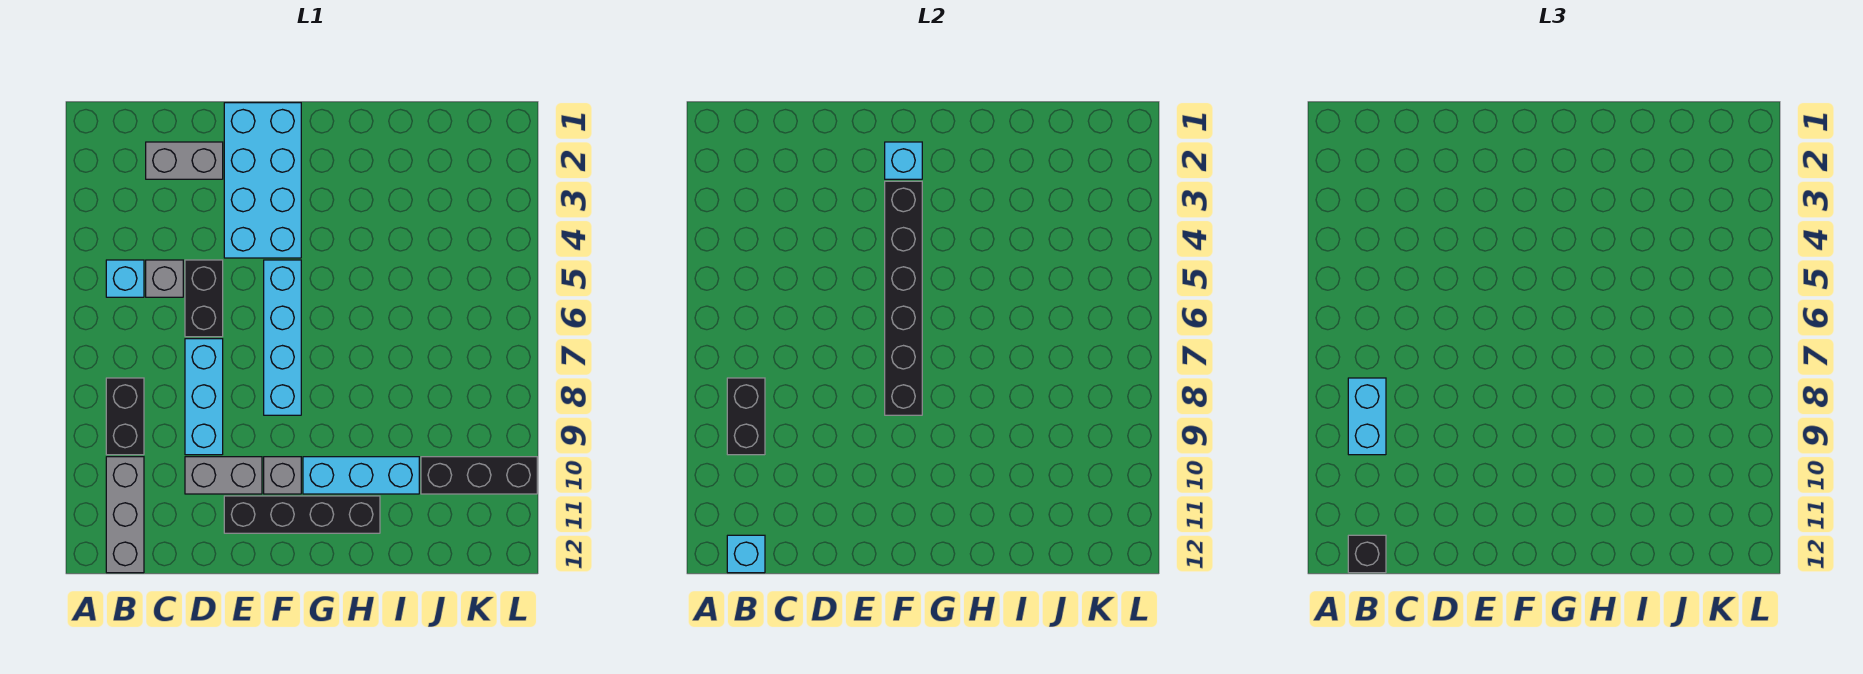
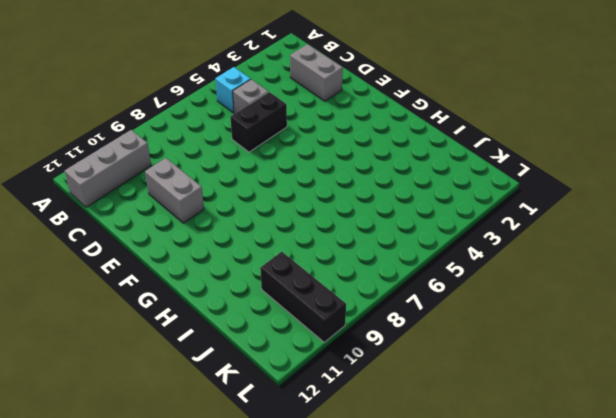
none -> black brick B8:B9 level 1
none -> cyan brick D7:D9 level 1
none -> cyan brick E1:F4 level 1

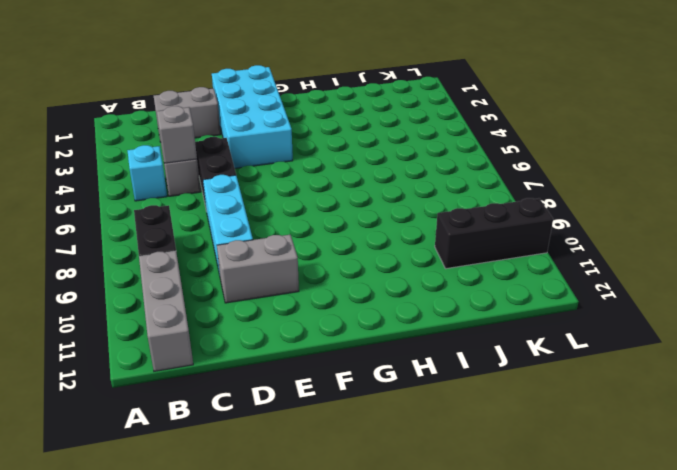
grey brick C5 level 2 -> grey brick F10 level 1
none -> black brick E11:H11 level 1
none -> cyan brick F5:F8 level 1
none -> cyan brick G10:I10 level 1

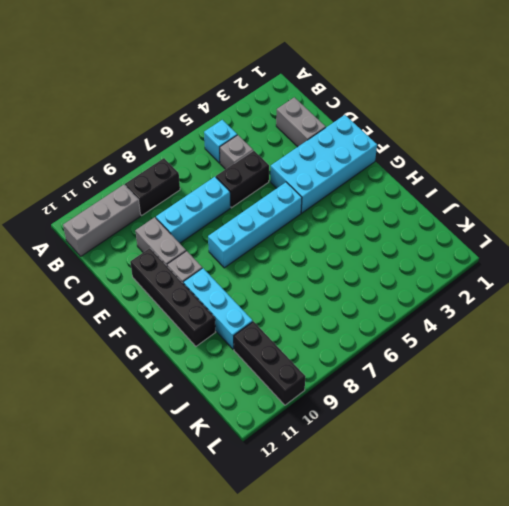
none -> black brick B8:B9 level 2
none -> cyan brick B12 level 2
none -> cyan brick F2 level 2

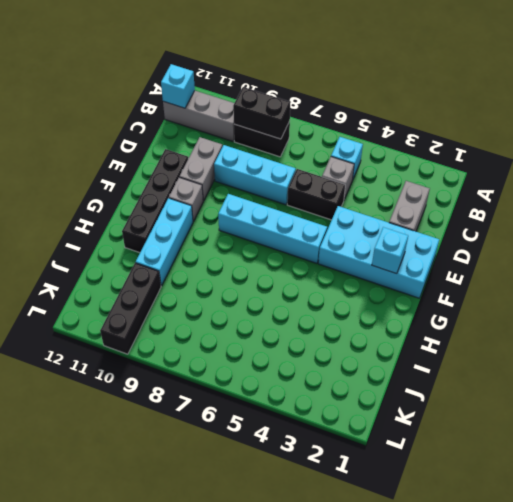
none -> black brick F3:F8 level 2
none -> cyan brick B8:B9 level 3
none -> black brick B12 level 3

